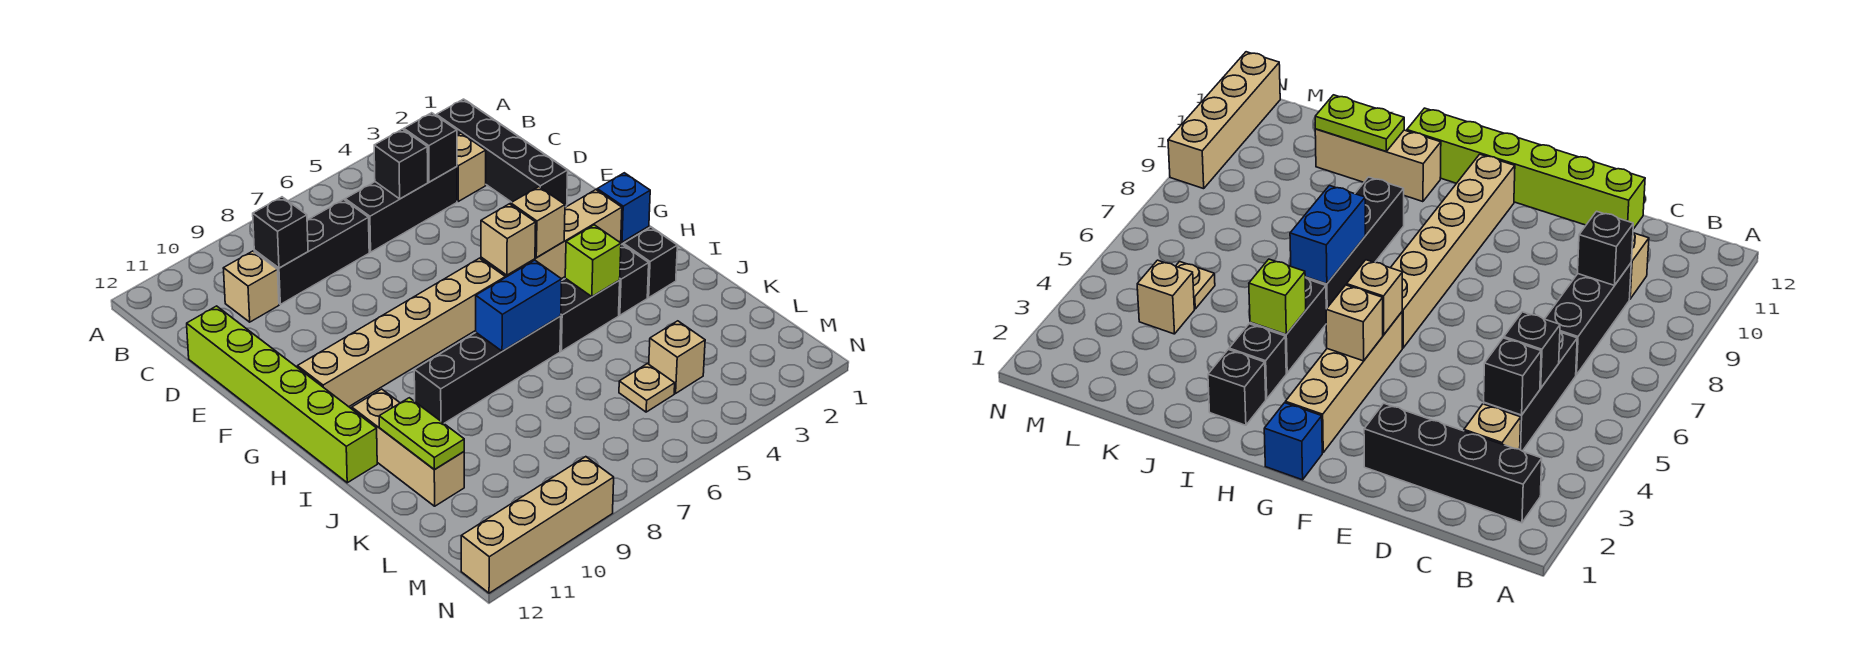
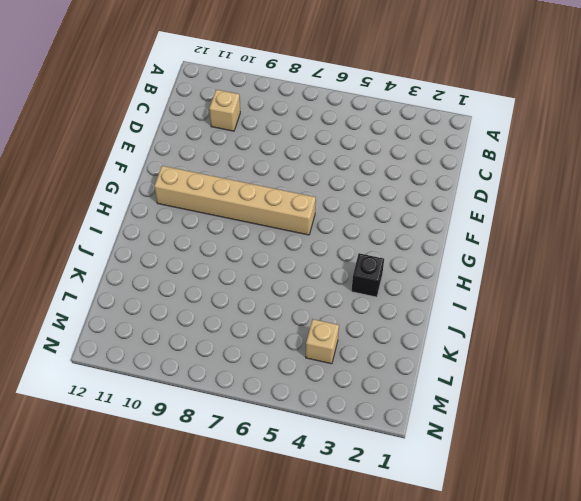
none -> black brick B2:E2 level 1
none -> tan brick C3 level 1
none -> black brick C4:C6 level 1

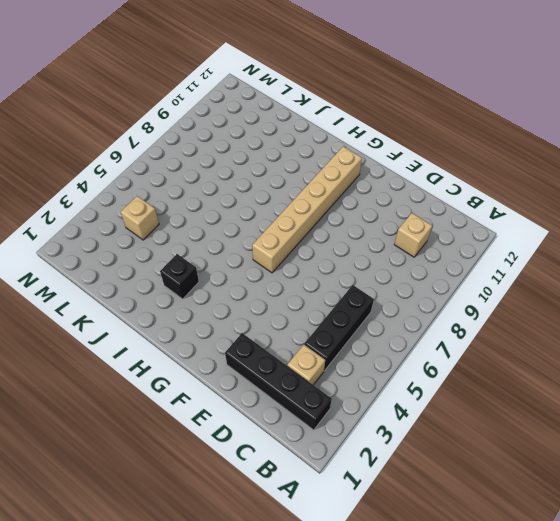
none -> black brick C7:C9 level 1
none -> lime brick D12:I12 level 1
none -> blue brick G1 level 1

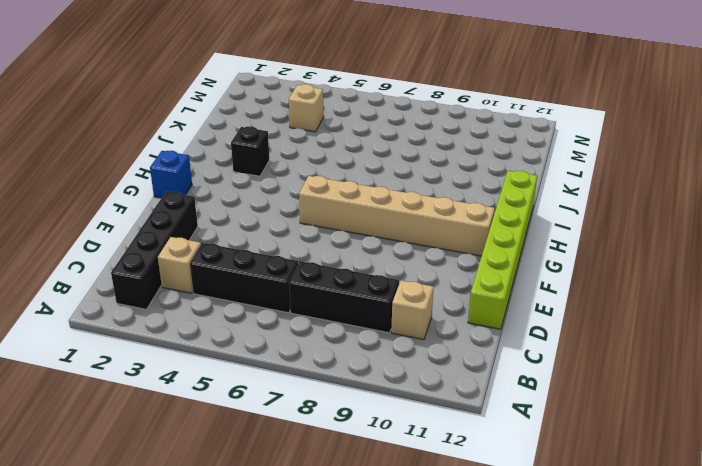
none -> tan brick G2:G5 level 1
none -> black brick I2 level 1
none -> black brick I4:I5 level 1

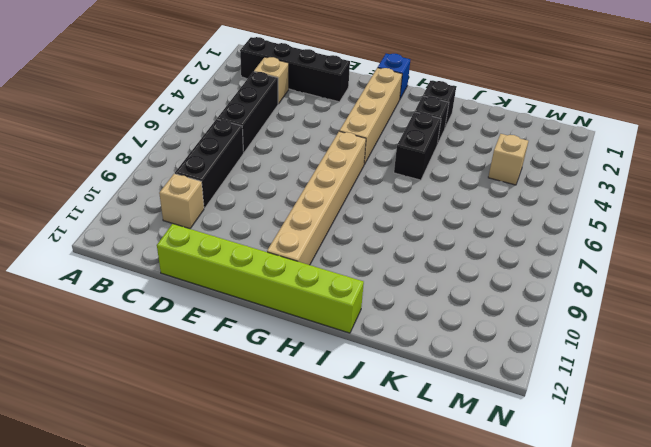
none -> black brick I6:I9 level 1
none -> tan brick I11:K11 level 1
none -> tan plate L5 level 1

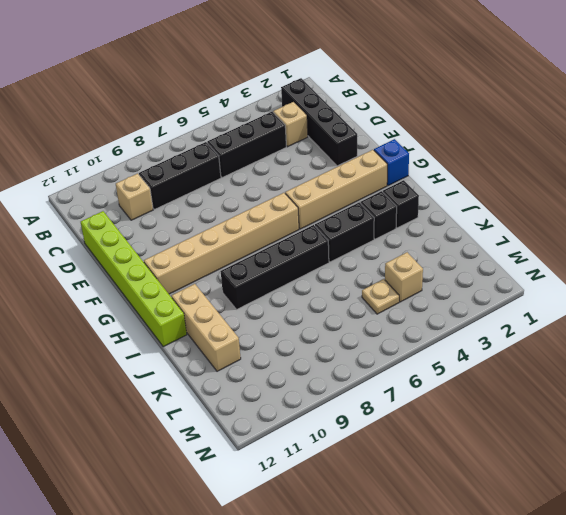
none -> tan brick N9:N12 level 1
none -> black brick C4 level 2
none -> black brick C5 level 2

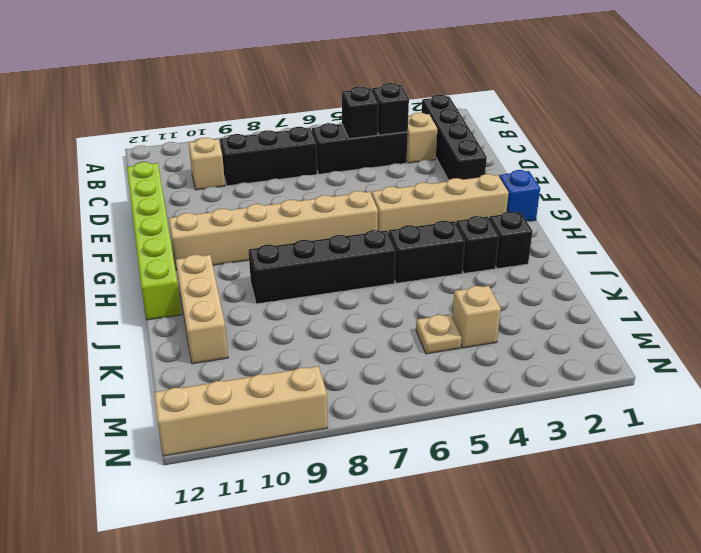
none -> black brick C9 level 2
none -> tan brick G4 level 2
none -> tan brick G5 level 2

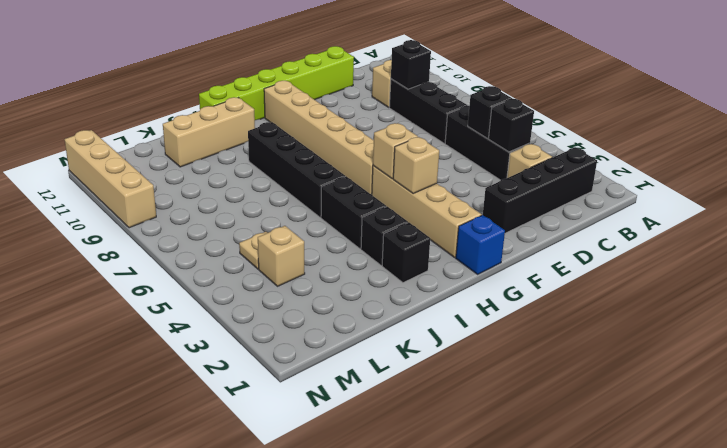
none -> lime brick I4 level 2
none -> blue brick I6:I7 level 2
none -> lime plate J11:K11 level 2

